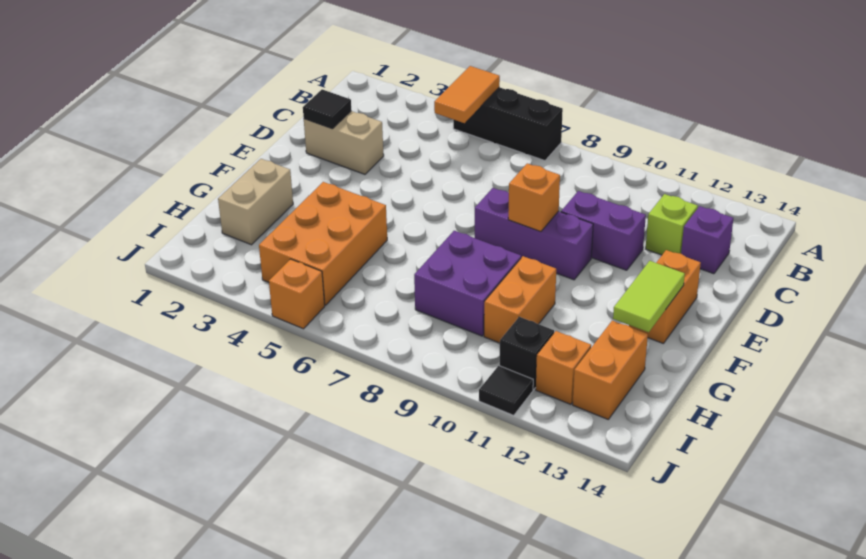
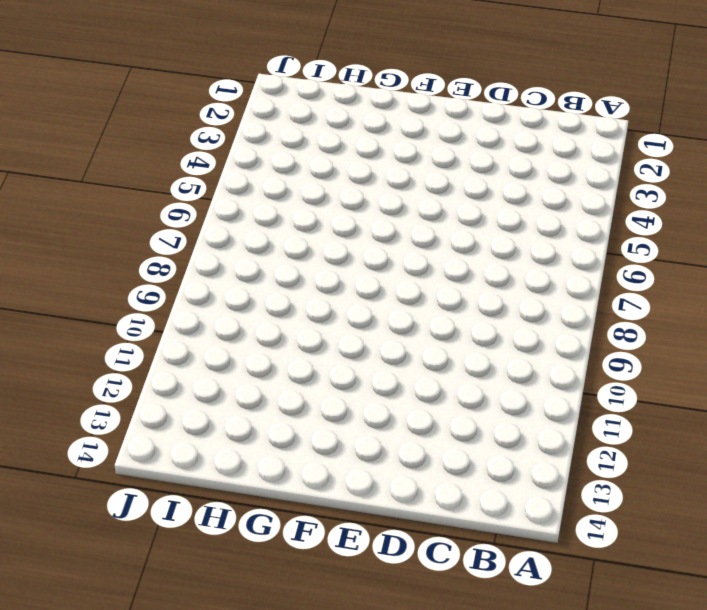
none -> black brick A5:A7 level 1
none -> lime brick C12 level 1
none -> purple brick C13 level 1

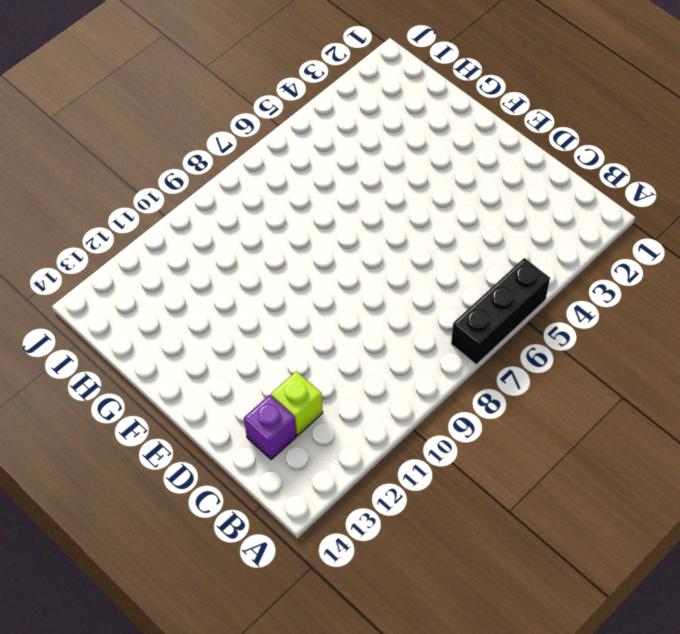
none -> tan brick D2:D3 level 1
none -> purple brick D10:D11 level 1
none -> purple brick E8:E10 level 1

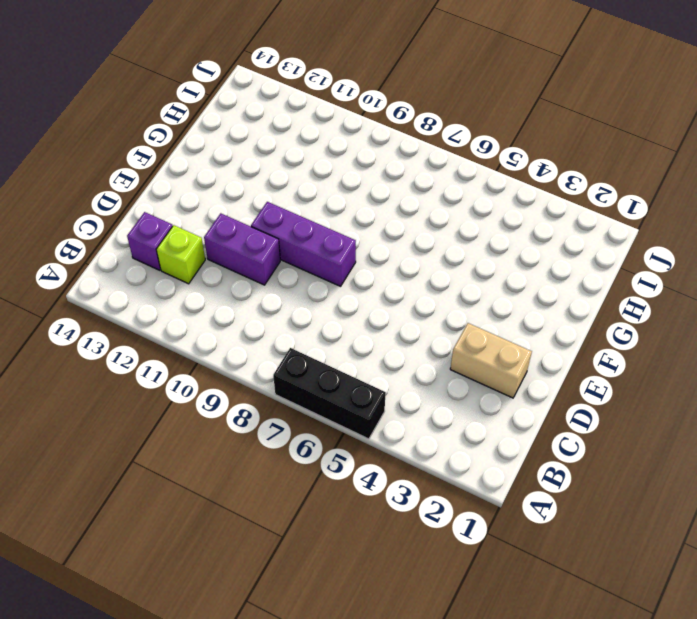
none -> orange brick E13:F13 level 1
none -> tan brick G2:H2 level 1
none -> orange brick G4:I5 level 1

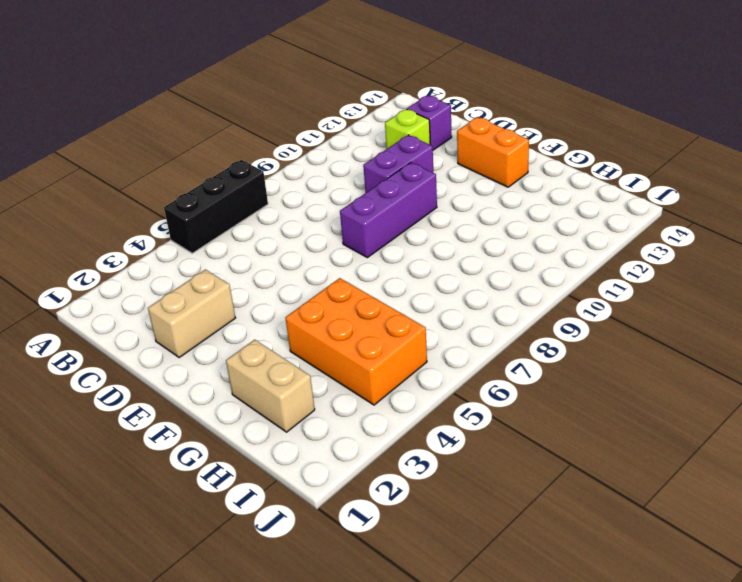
none -> purple brick G8:H9 level 1
none -> orange brick G10:H10 level 1
none -> orange brick H13:I13 level 1

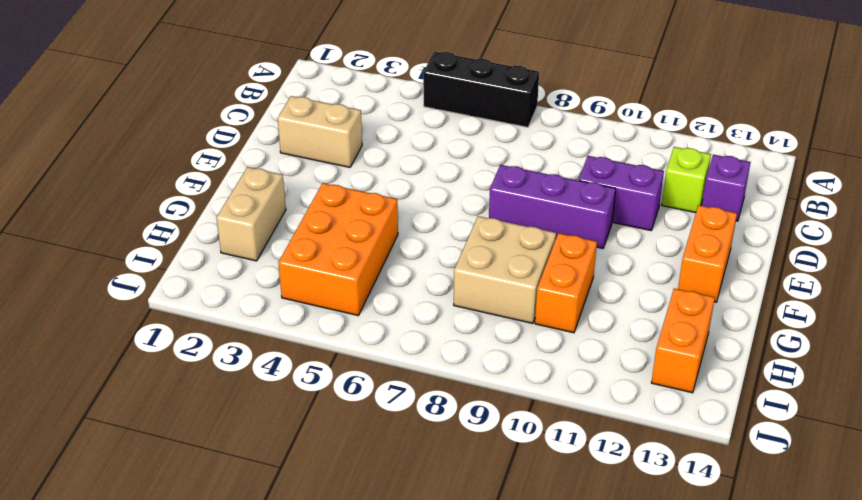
tan brick G8:H9 level 1 -> purple brick G8:H9 level 1
none -> black brick I11 level 1
none -> orange brick I12 level 1
none -> orange brick J5 level 1

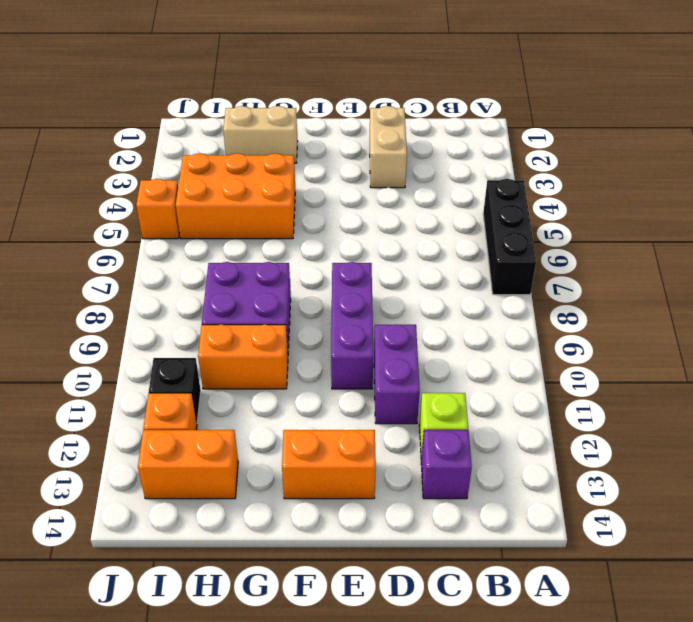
none -> black tile J11 level 1
none -> orange tile A5:B5 level 2
none -> black tile D2 level 2

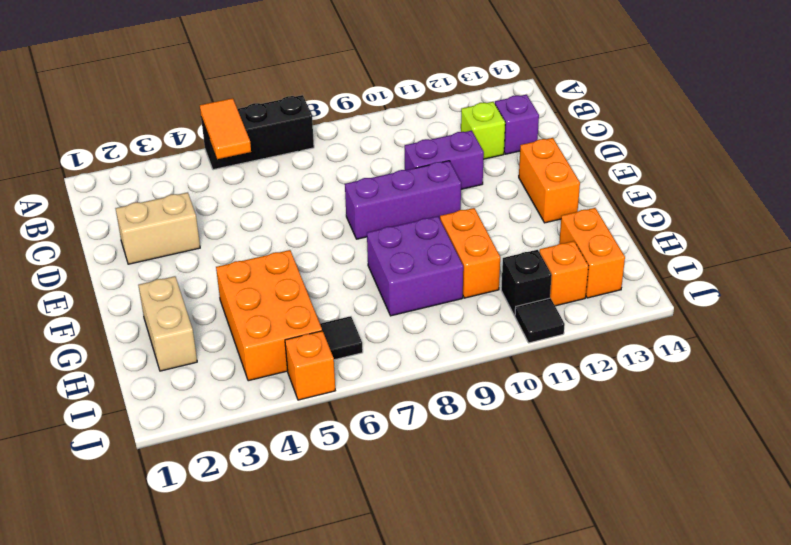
black tile I6 level 1 -> black tile D2 level 2
none -> orange brick E9 level 2
none -> lime tile F13:G13 level 2

